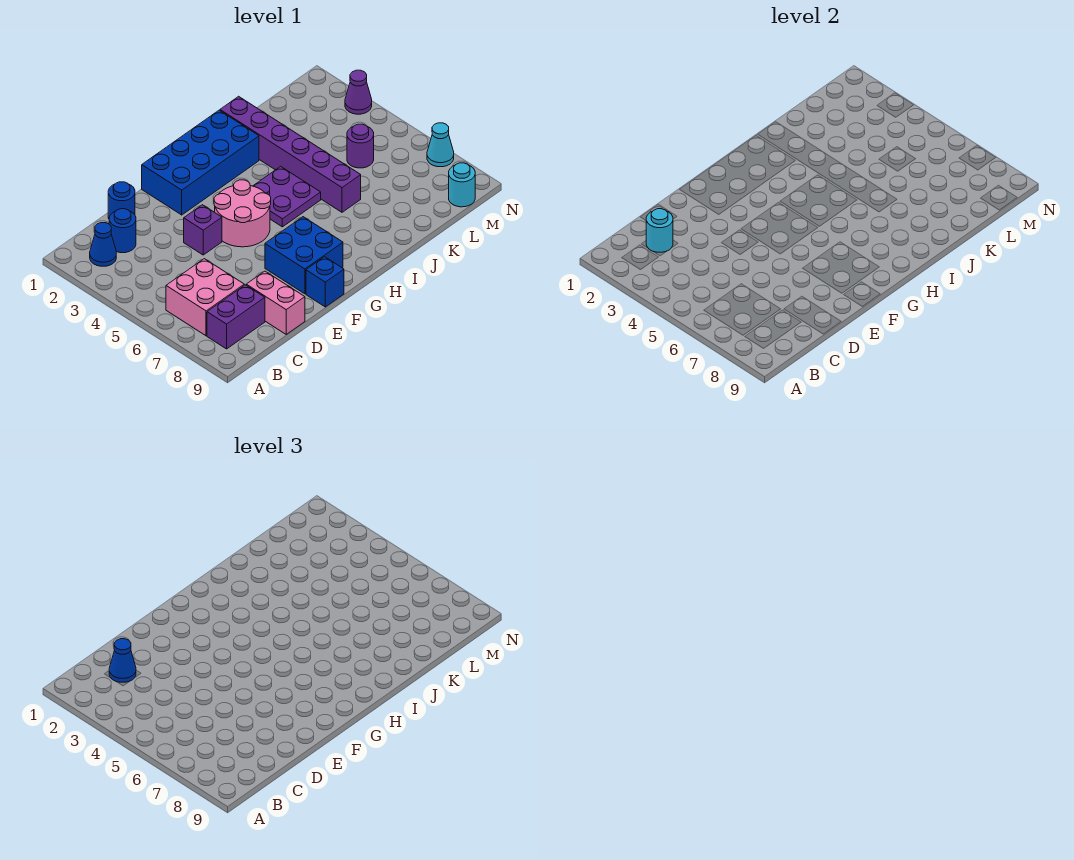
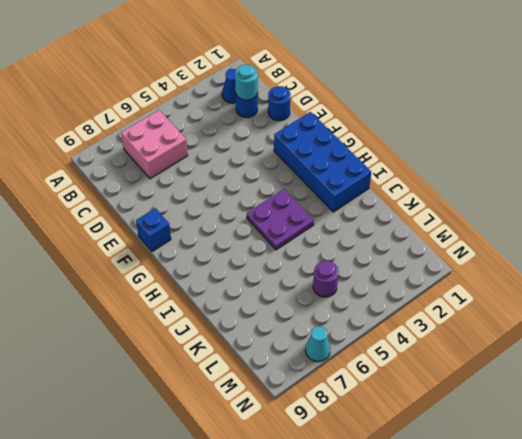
none -> purple brick B8:C8 level 1
none -> pink brick D8:D9 level 1
none -> purple brick E4 level 1

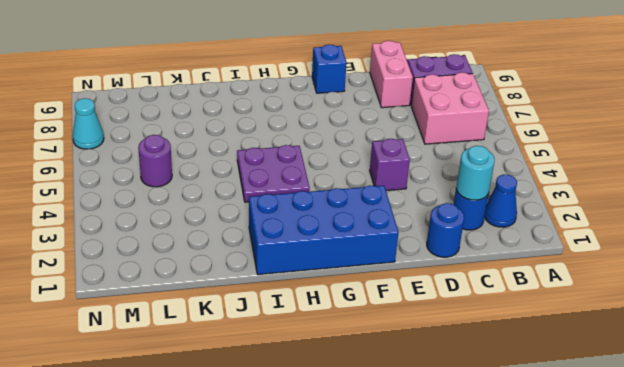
none -> pink round brick F4:G5 level 1
none -> blue brick F7:G8 level 1
none -> purple brick J1:J6 level 1

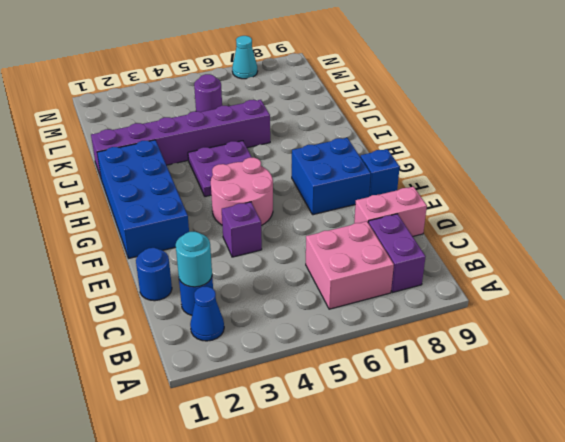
none -> cyan round brick M9 level 1
none -> purple cone N3 level 1
none -> blue cone C2 level 3

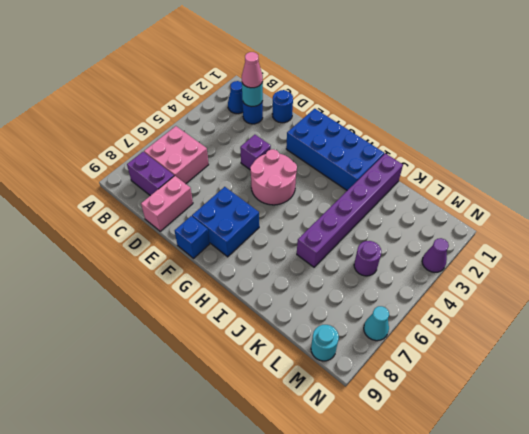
pink cone C2 level 3 -> blue cone C2 level 3
none -> purple plate H4:I5 level 1

